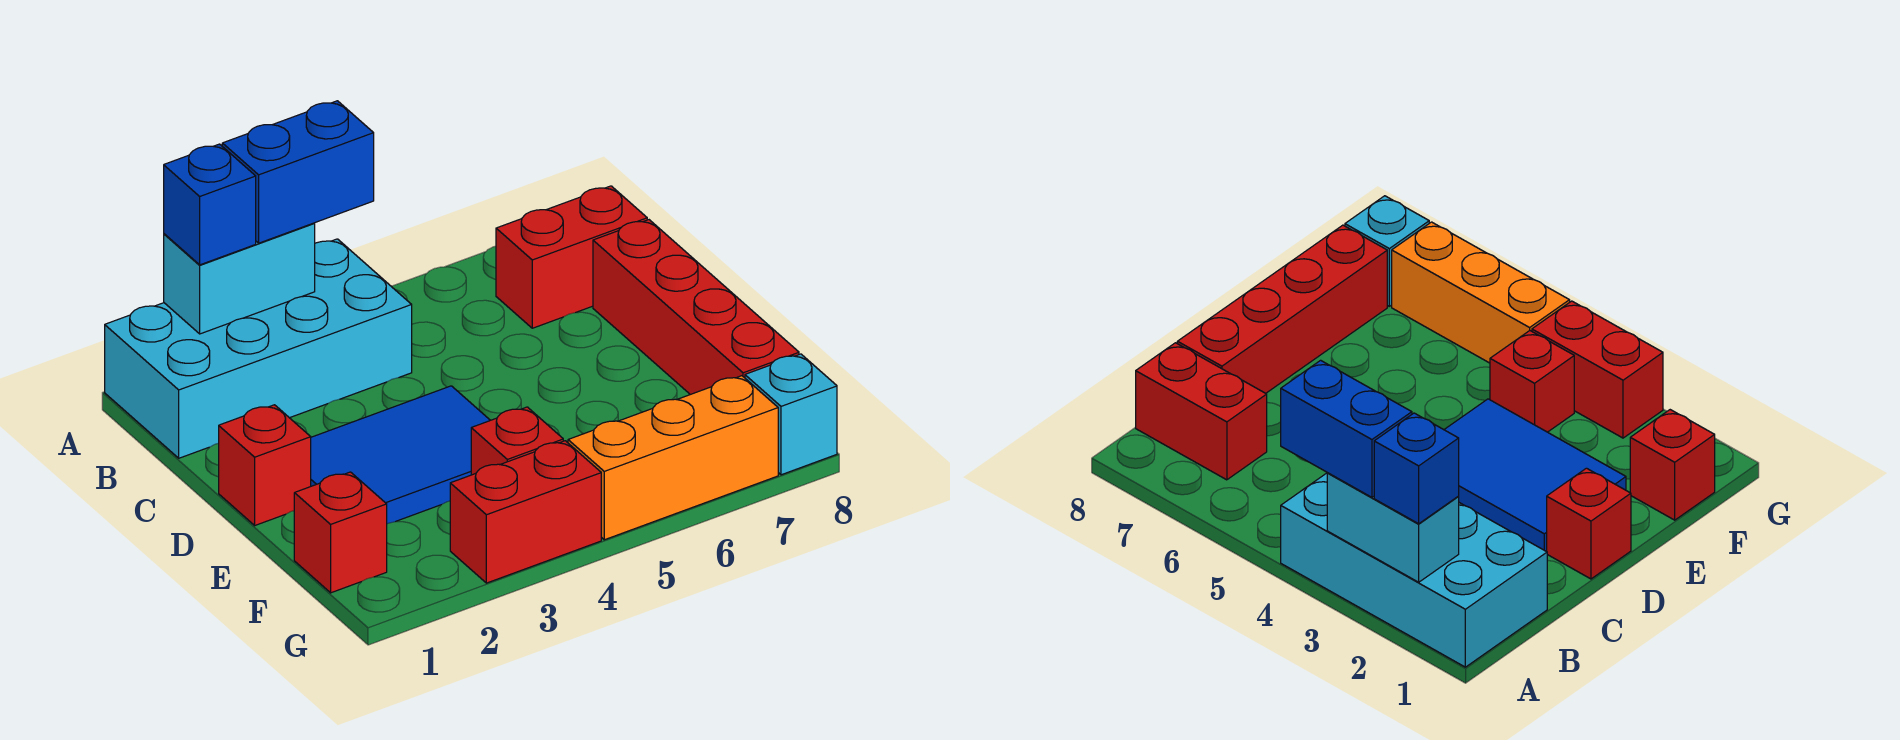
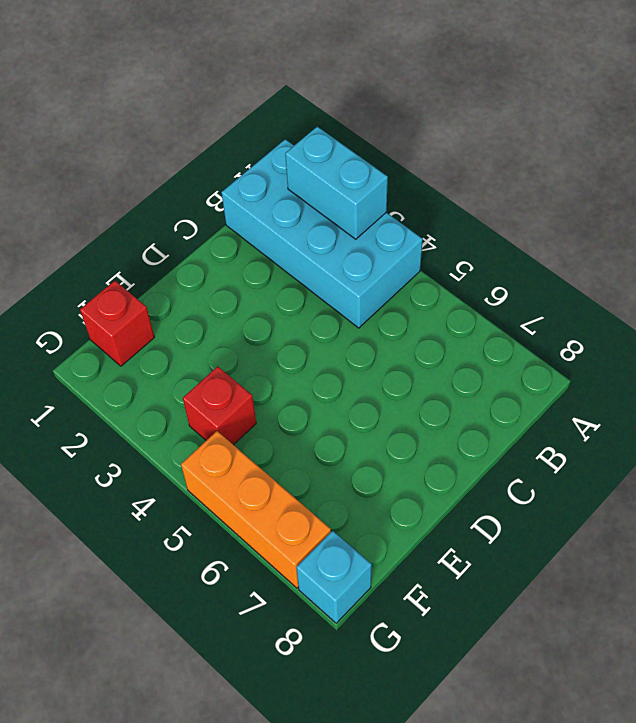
none -> red brick B7:B8 level 1
none -> red brick C8:F8 level 1
none -> red brick D1 level 1

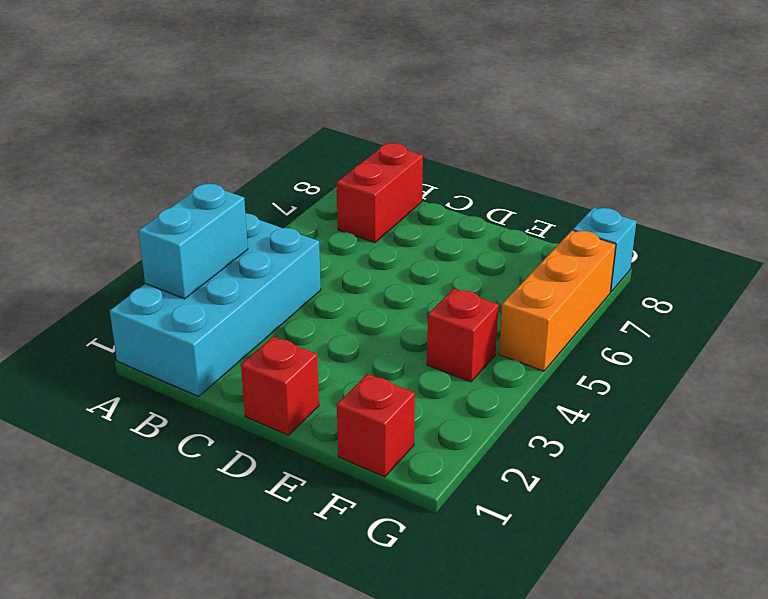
none -> red brick C8:F8 level 1
none -> blue tile D2:E4 level 1
none -> red brick G3:G4 level 1

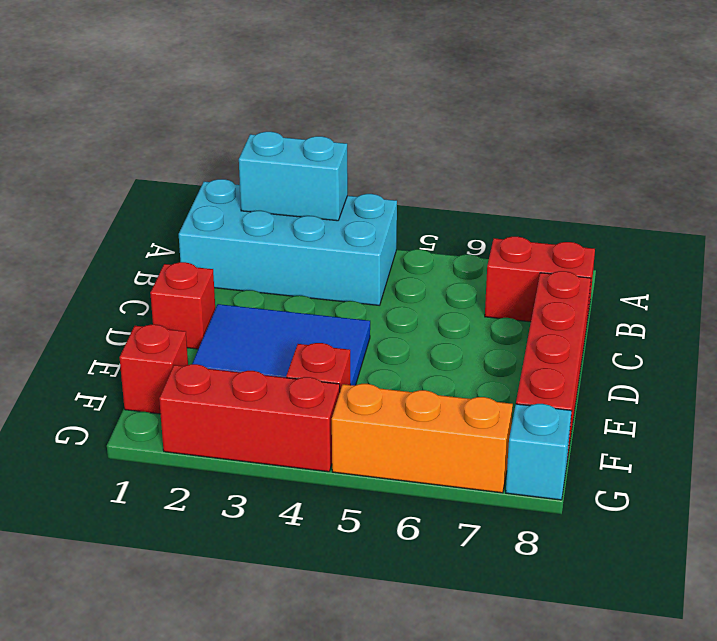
red brick G2:G4 level 1 -> red brick G3:G4 level 1
none -> blue brick A2 level 3
none -> blue brick A3:A4 level 3

